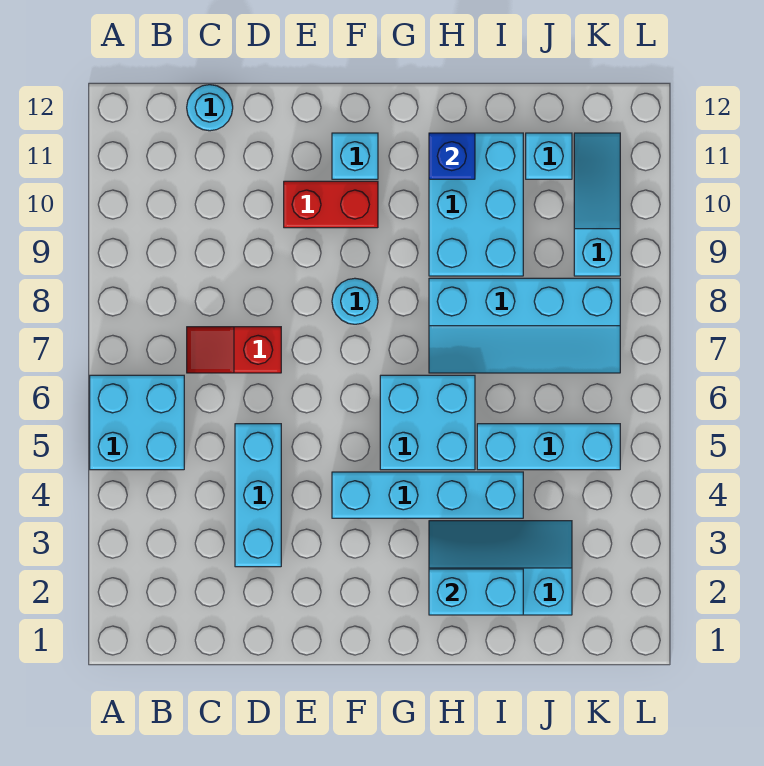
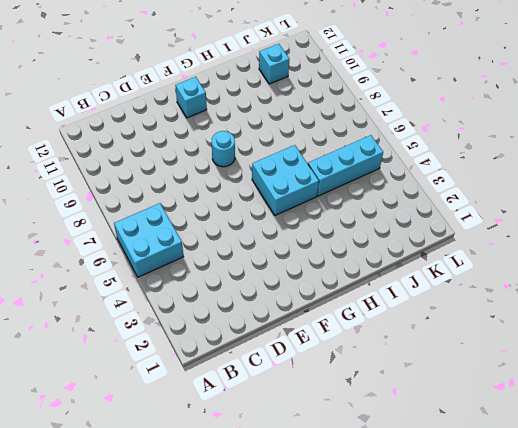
none -> red slope C7:D7 level 1 top D
none -> cyan round brick C12 level 1
none -> cyan brick D3:D5 level 1

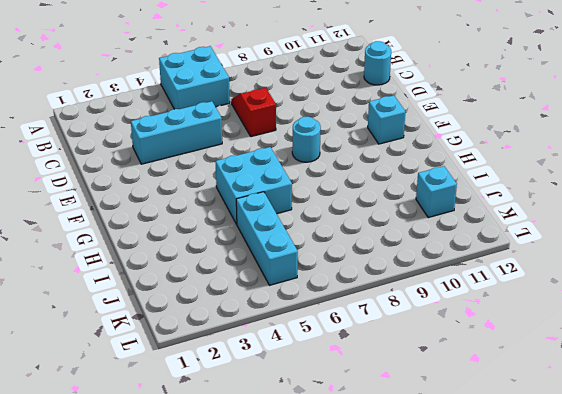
none -> red brick E10:F10 level 1
none -> cyan brick F4:I4 level 1
none -> cyan slope H2:J3 level 1 top 2

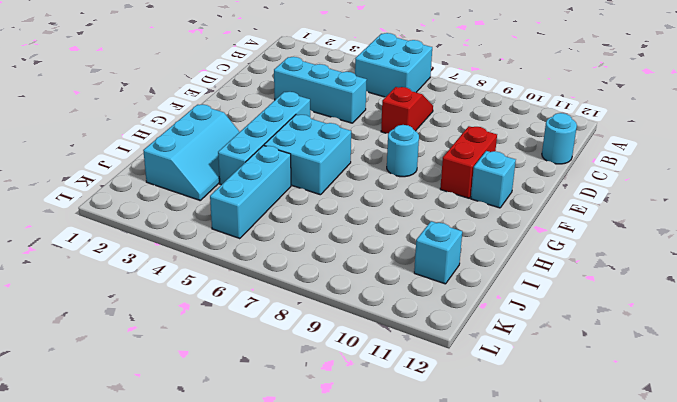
none -> cyan slope H7:K8 level 1 top 8
none -> cyan brick H9:I11 level 1
none -> cyan slope K9:K11 level 1 top 9

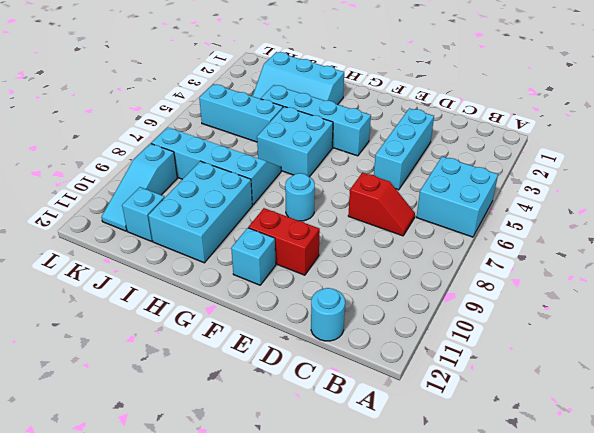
none -> cyan brick H2:I2 level 2
none -> blue brick H11 level 2

